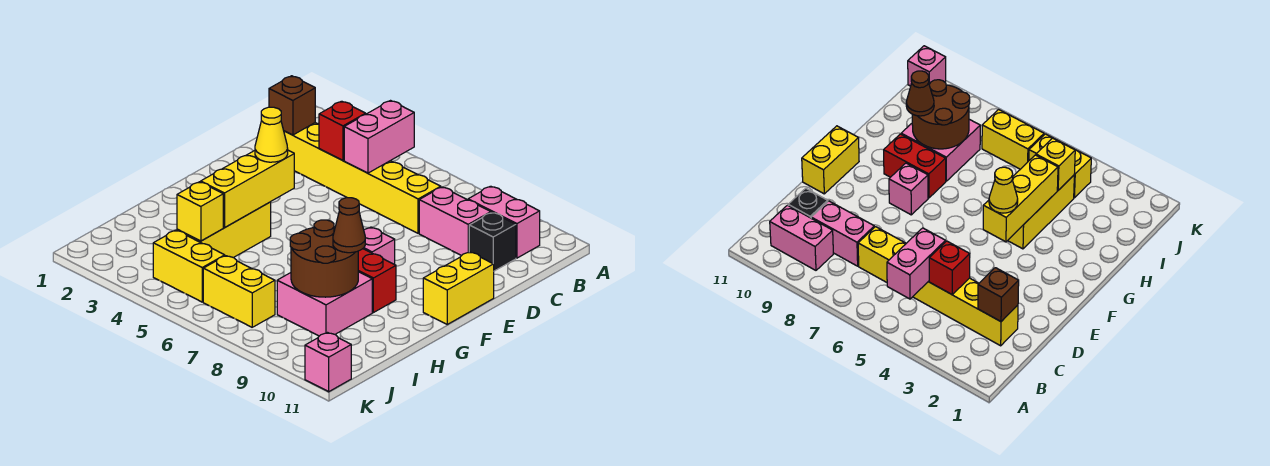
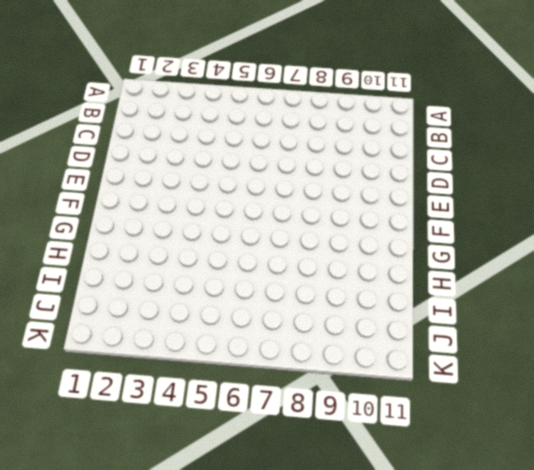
none -> pink brick B9:B10 level 1
none -> yellow brick C2:C7 level 1
none -> pink brick C8:C9 level 1

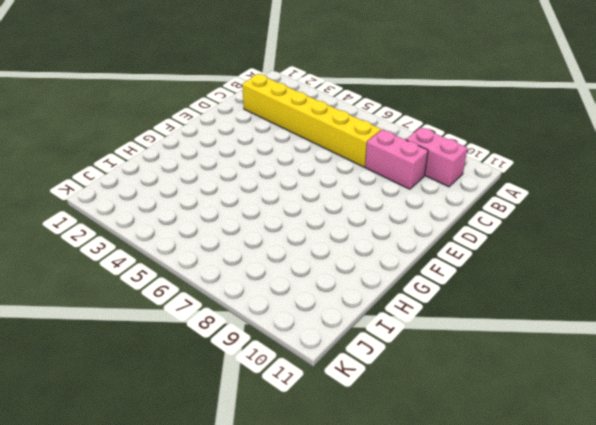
none -> black brick C10 level 1
none -> yellow brick E11:F11 level 1
none -> pink brick F8 level 1

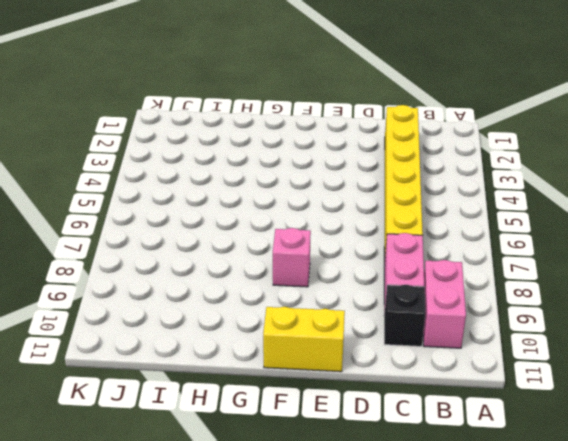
none -> yellow brick G4:I4 level 1
none -> red brick G8:G9 level 1
none -> pink brick H8:I9 level 1

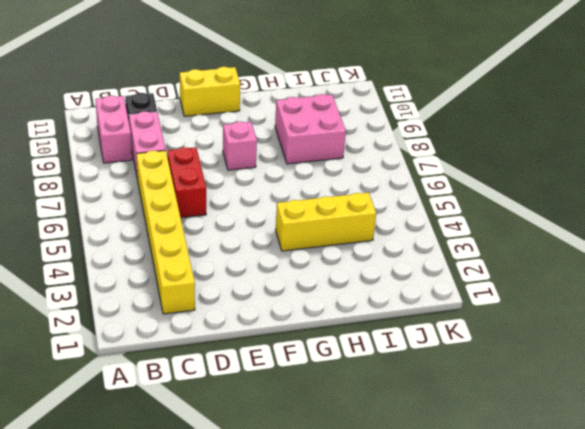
red brick D6:D7 level 1 -> red brick G8:G9 level 1
none -> yellow brick J4:J5 level 1
none -> yellow brick J6:J7 level 1
none -> pink brick K11 level 1

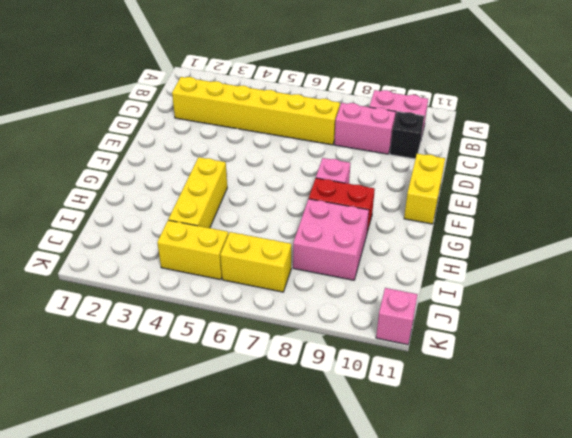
none -> pink brick B5:C5 level 2
none -> brown brick C2 level 2
none -> red brick C4 level 2

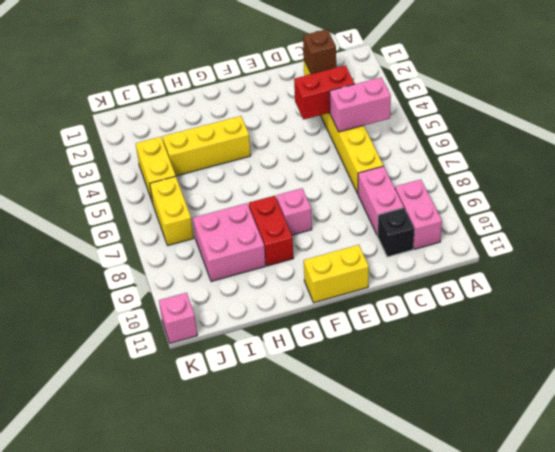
red brick C4:D4 level 2 -> red brick C4 level 2
none -> yellow brick F4:H4 level 2
none -> brown round brick H8:I9 level 2
none -> yellow brick I4 level 2

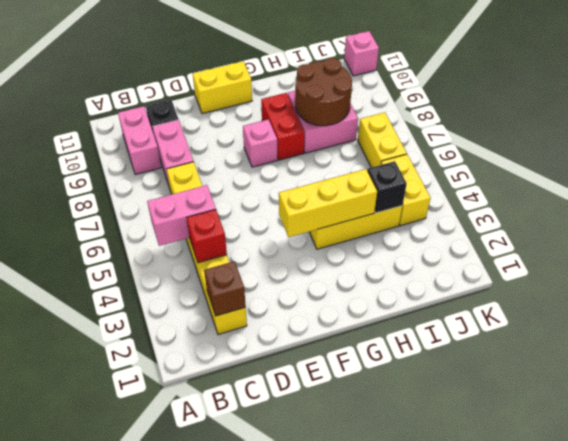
black brick I4 level 2 -> yellow brick I4 level 2
none -> yellow cone F4 level 3
none -> brown cone H9 level 3

